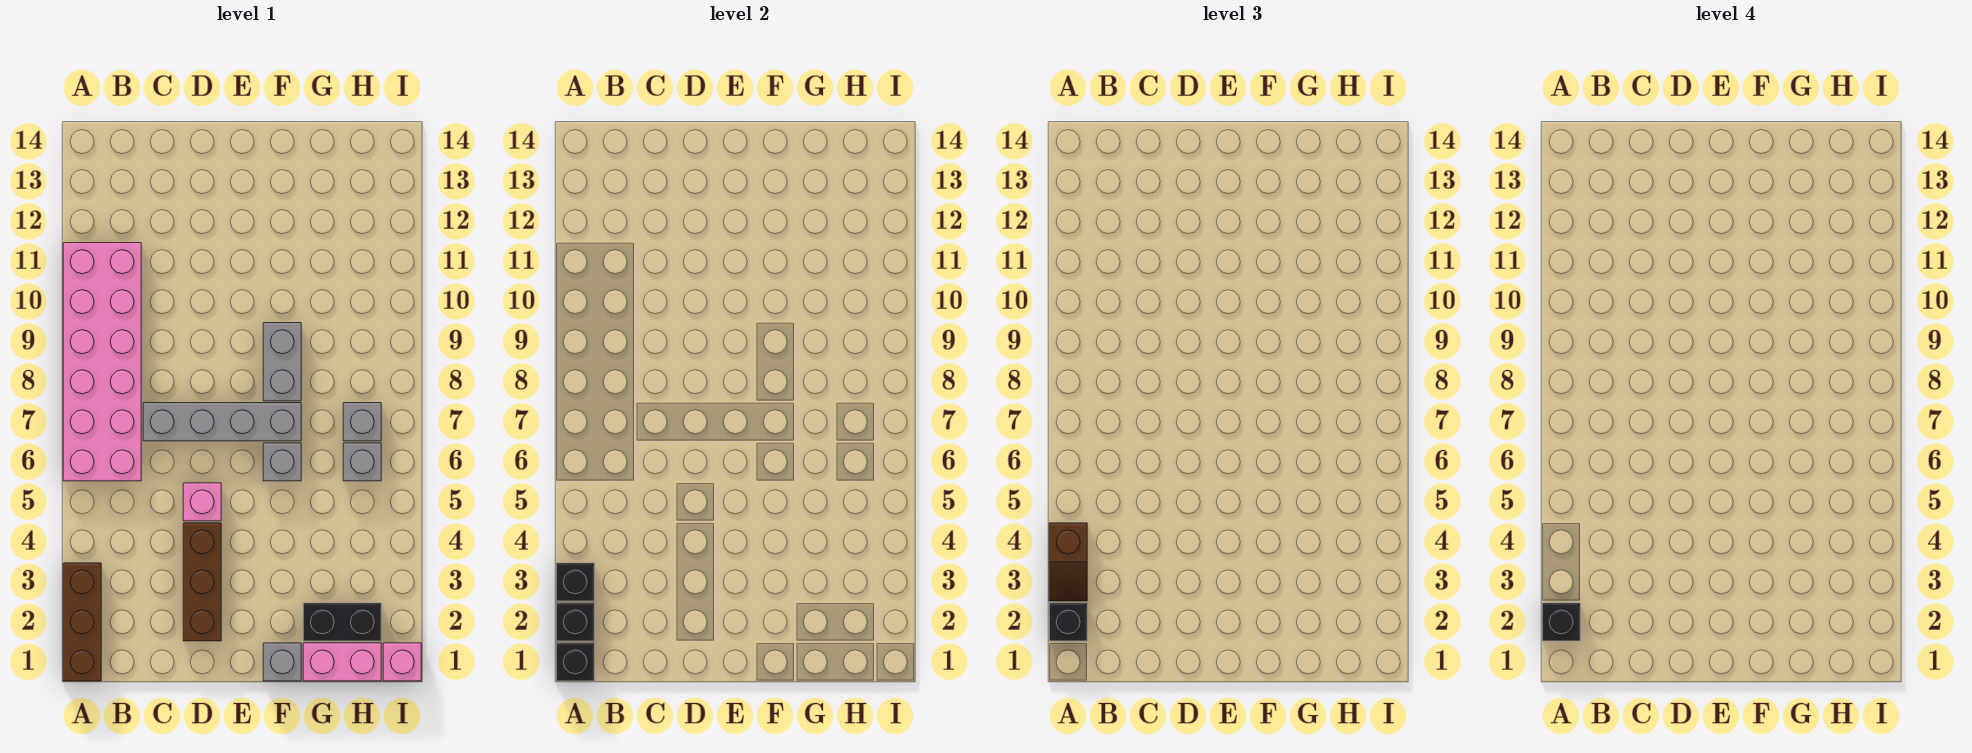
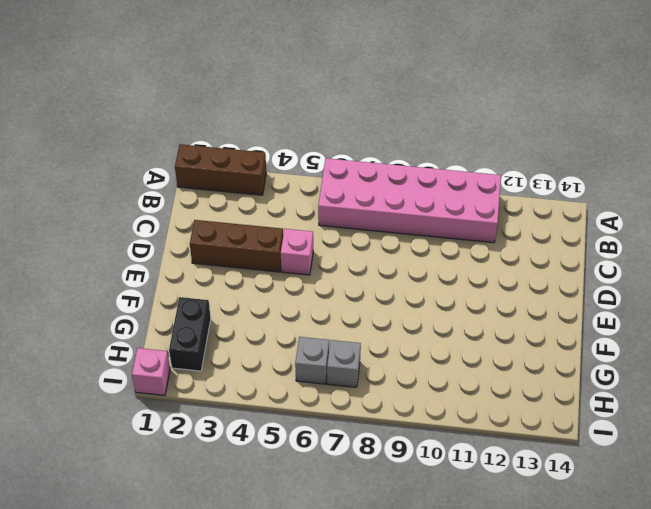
none -> grey brick C7:F7 level 1
none -> grey brick F1 level 1
none -> grey brick F6 level 1

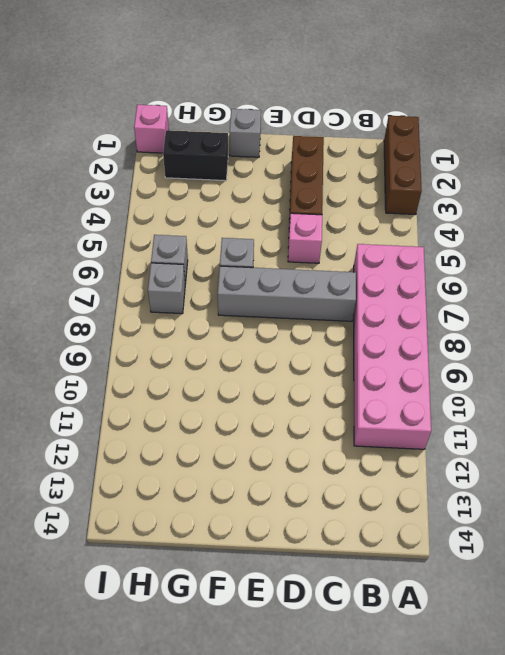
none -> grey brick F8:F9 level 1
none -> pink brick G1:H1 level 1
none -> black brick A1 level 2

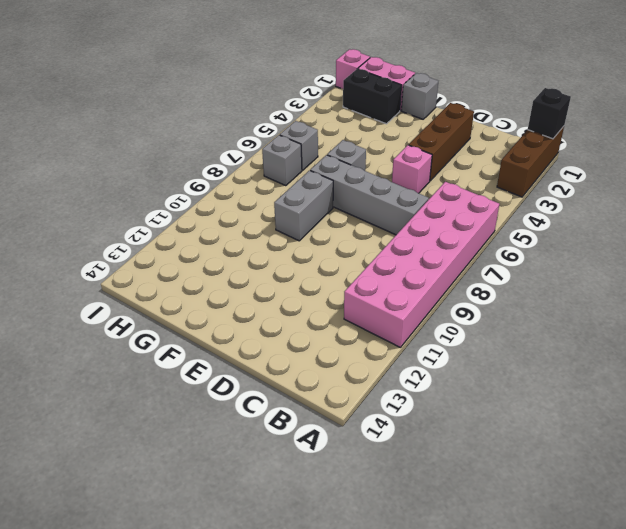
none -> black brick A2 level 2
none -> black brick A3 level 2
none -> black brick A2 level 3

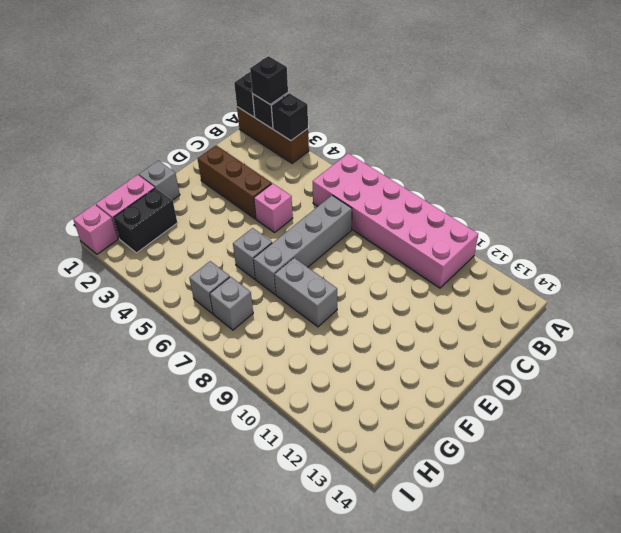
none -> brown slope A3:A4 level 3 top 4
none -> black brick A2 level 4

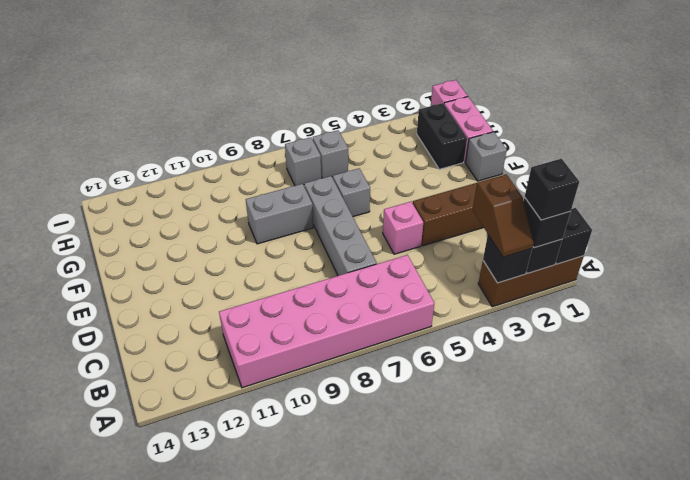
brown slope A3:B3 level 3 top B -> brown slope A3:A4 level 3 top 4

